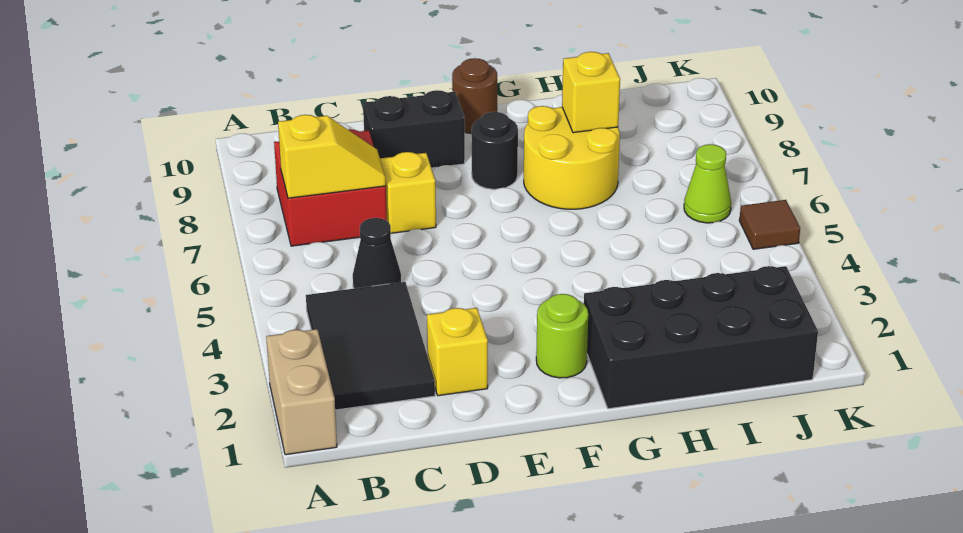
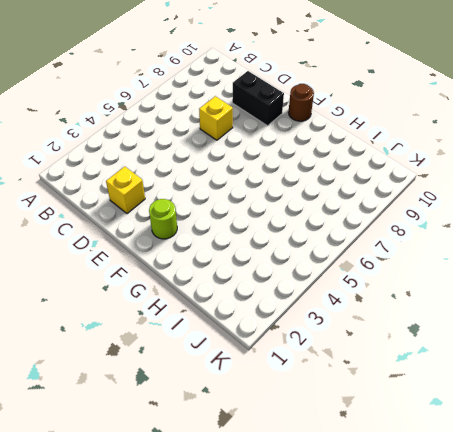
none -> tan brick A1:A2 level 1
none -> black tile B2:C4 level 1
none -> red brick B7:C8 level 1

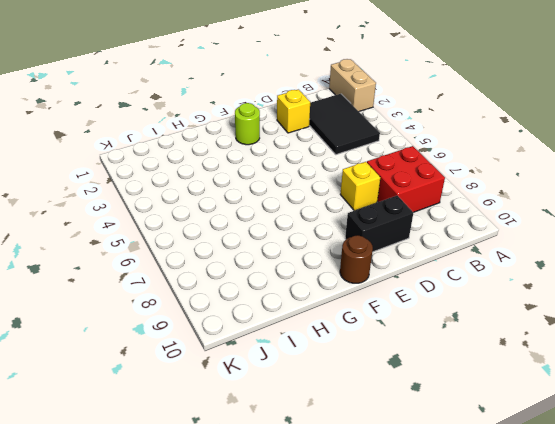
none -> black cone C5 level 1
none -> black round brick F8 level 1
none -> black brick G1:J2 level 1

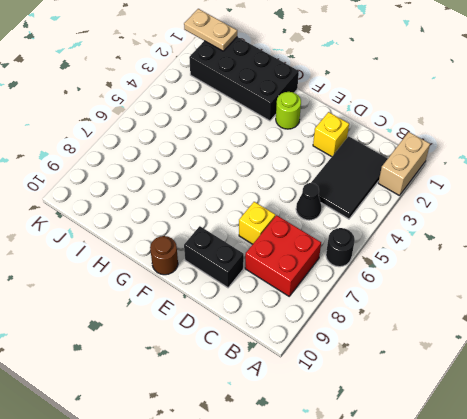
black round brick A6 level 1 -> black round brick F8 level 1
tan plate J1:K1 level 2 -> none
none -> yellow round brick G7:H8 level 1
none -> lime cone J6 level 1
none -> brown tile K5 level 1

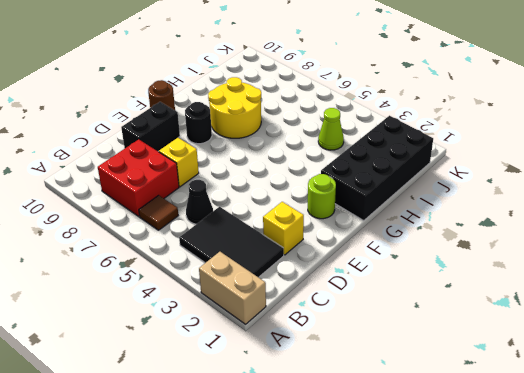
brown tile B6 level 1 -> brown tile K5 level 1
lime cone I4 level 1 -> lime cone J6 level 1
none -> yellow slope B7:C7 level 2 top B
none -> yellow brick H8 level 2

